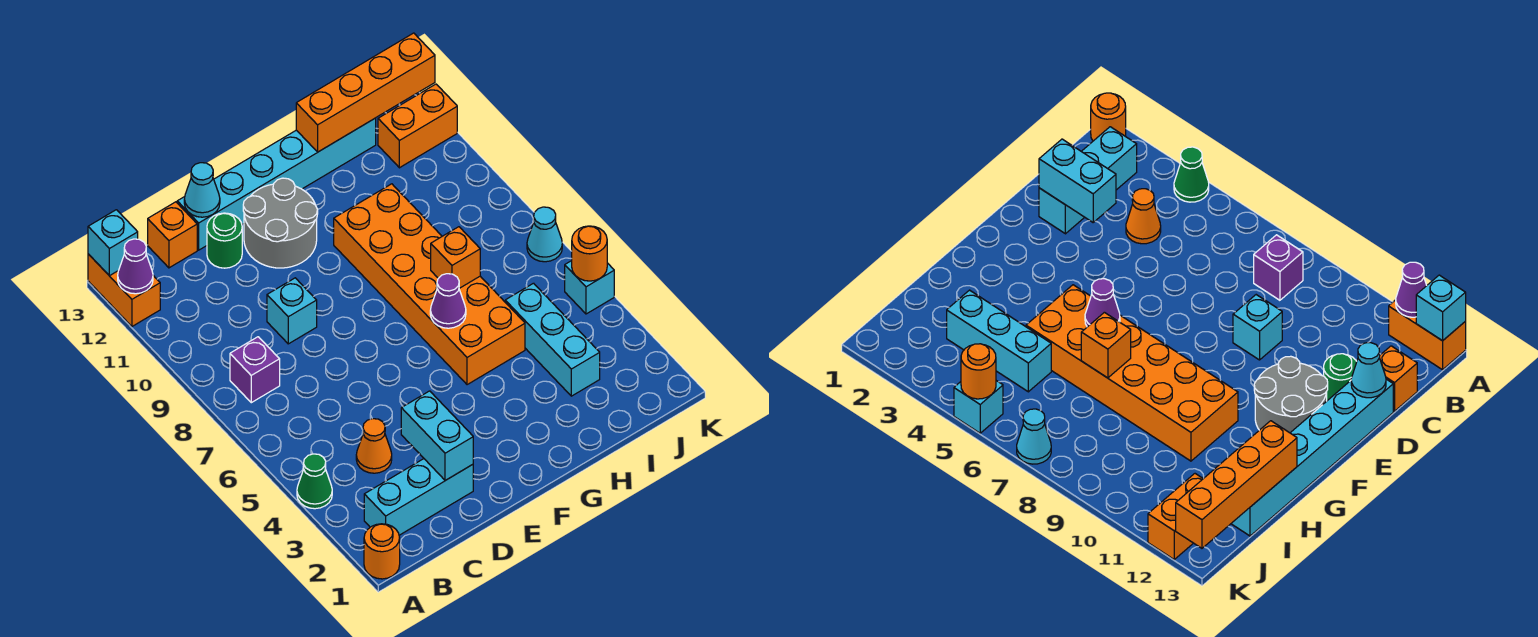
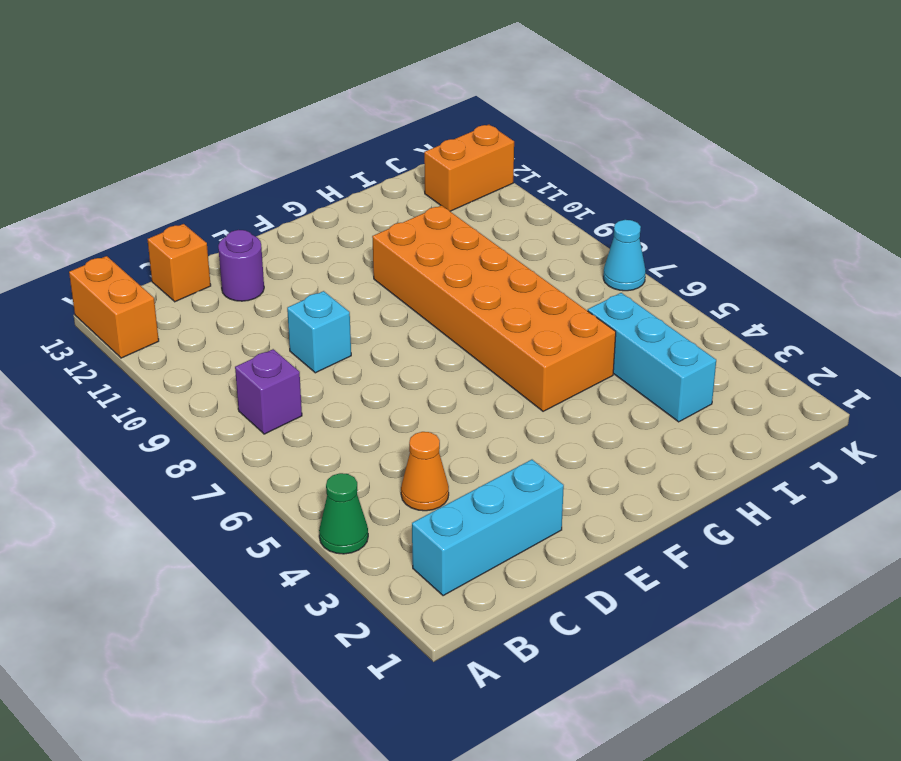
purple round brick D12 level 1 -> green round brick D12 level 1
none -> orange round brick A1 level 1
none -> cyan brick D13:I13 level 1
none -> grey round brick E11:F12 level 1

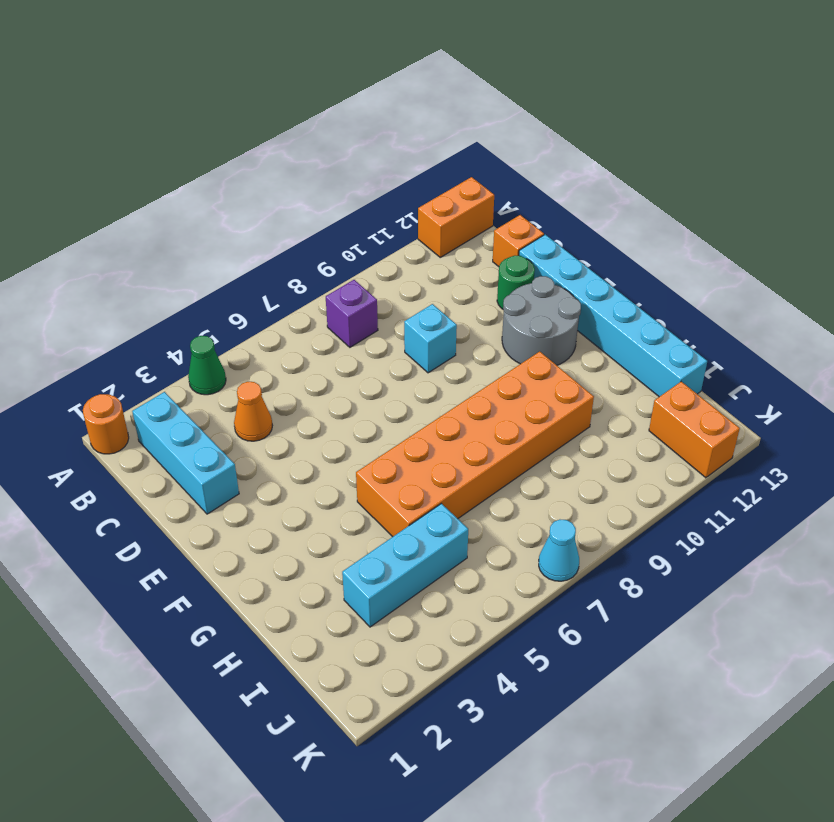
none -> cyan brick K5 level 1
none -> purple cone A12 level 2
none -> cyan brick A13 level 2

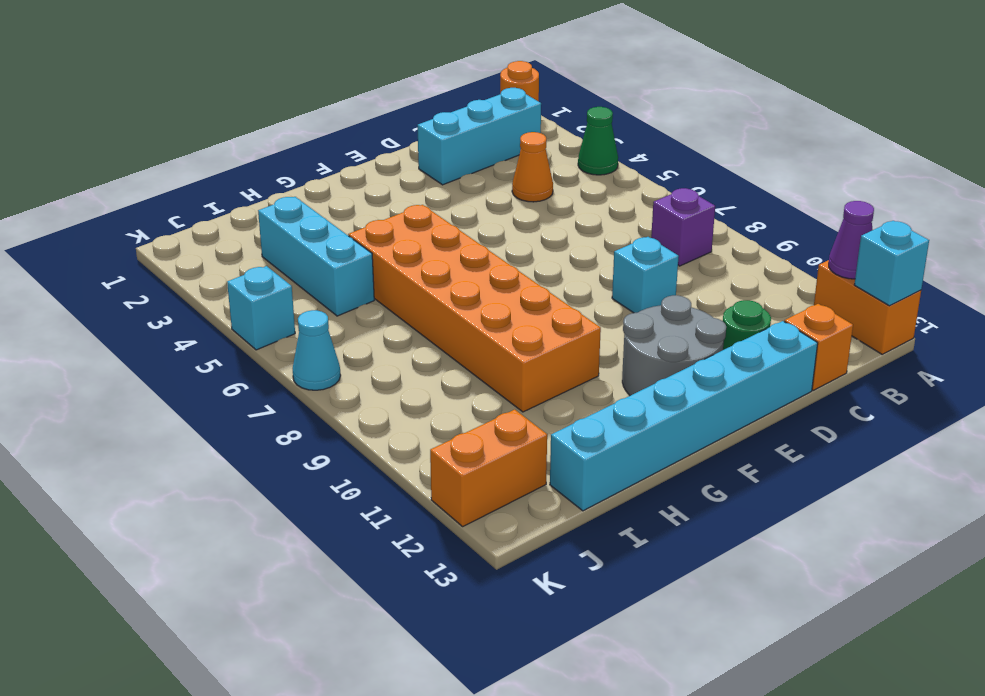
none -> cyan brick D2:D3 level 2
none -> cyan cone D13 level 2
none -> purple cone G6 level 2

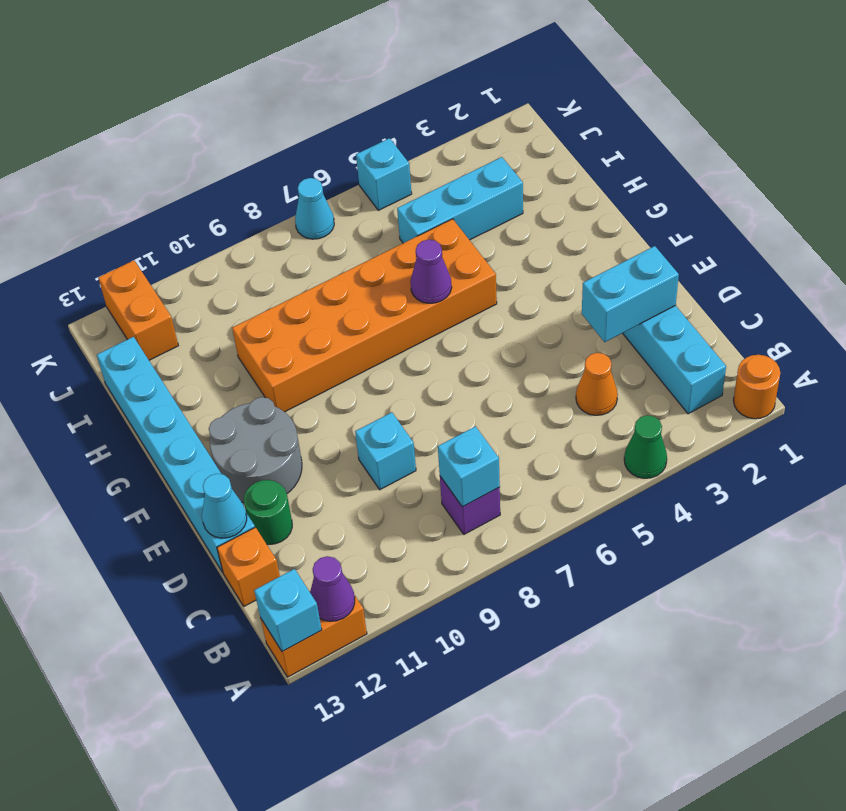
cyan brick B8 level 2 -> none
none -> orange brick H7 level 2
none -> orange brick H13:K13 level 2
none -> orange round brick K5 level 2

